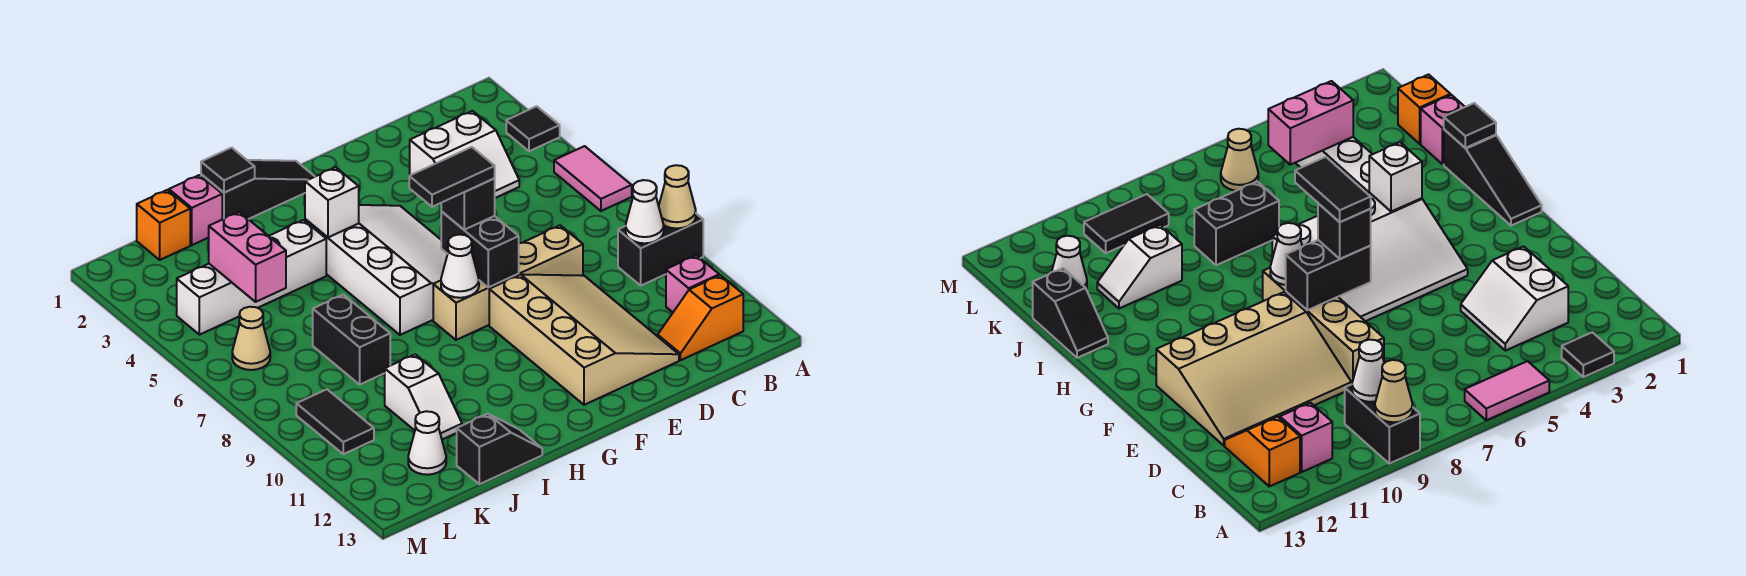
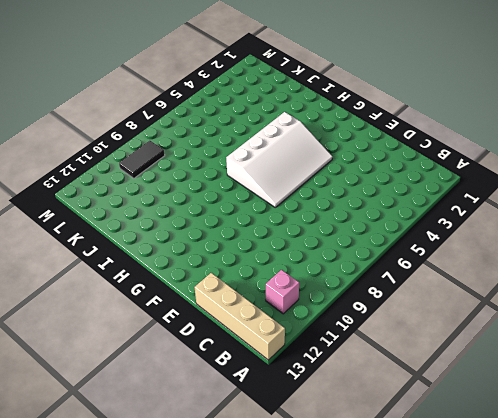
tan brick A13:D13 level 1 -> tan brick D8:G8 level 1
none -> black tile A3 level 1
none -> pink tile A5:A6 level 1
none -> black brick A9:B9 level 1

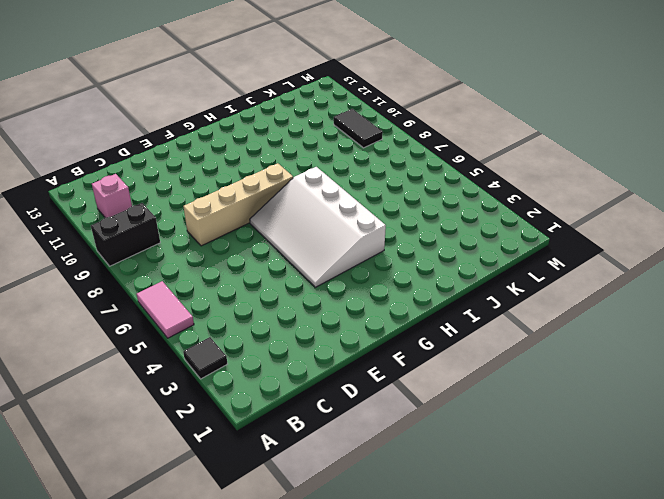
none -> orange slope B12:C12 level 1 top B
none -> white slope C3:D4 level 1 top 3
none -> tan slope D9:F12 level 1 top F

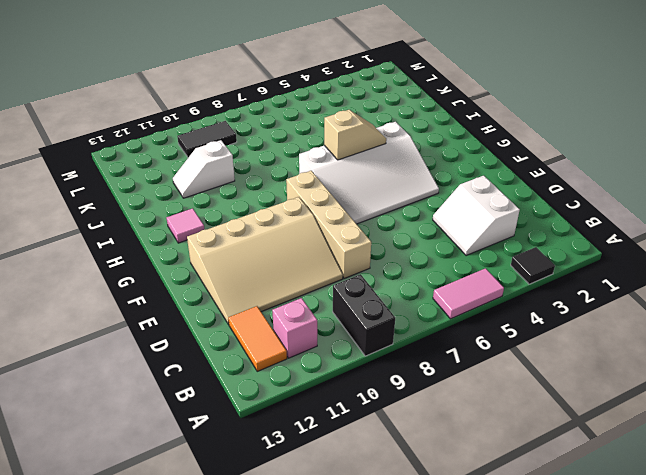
orange tile B12:C12 level 1 -> orange slope B12:C12 level 1 top B
tan slope H5:H6 level 2 top 6 -> none
pink tile H12 level 1 -> none
none -> black slope G1:I1 level 1 top I
none -> white brick I4:L4 level 1
none -> black slope I13:J13 level 1 top J

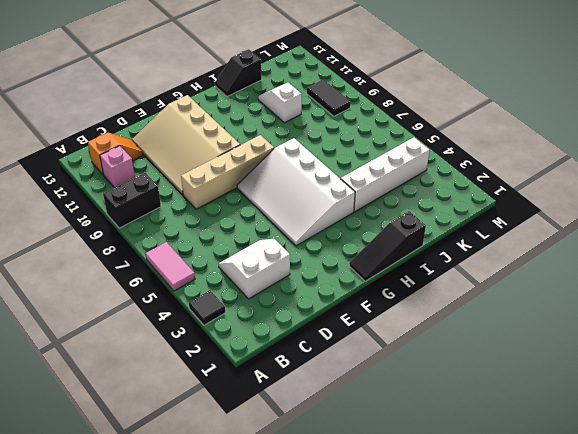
none -> pink brick J1 level 1
none -> black brick J7:J8 level 1
none -> orange brick K1 level 1

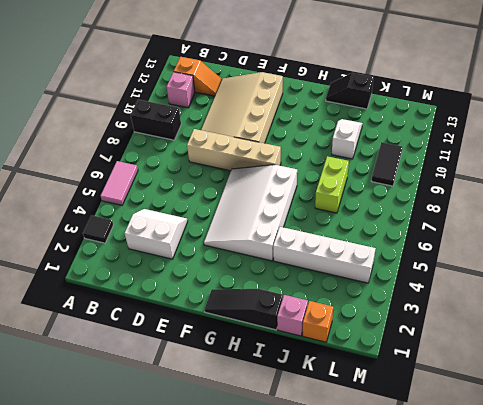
lime brick J7:J8 level 1 -> black brick J7:J8 level 1
none -> white cone K12 level 1
none -> tan cone L6 level 1
none -> tan cone A9 level 2

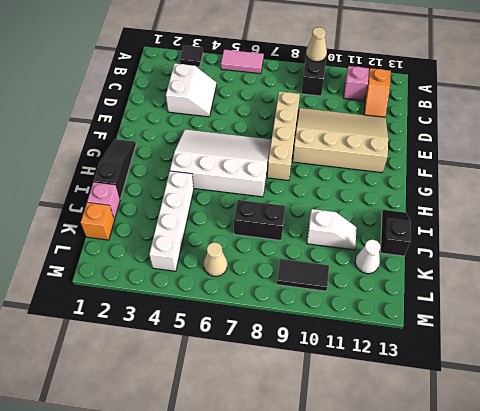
none -> white cone B9 level 2
none -> black brick F7:F8 level 2
none -> white cone G8 level 2

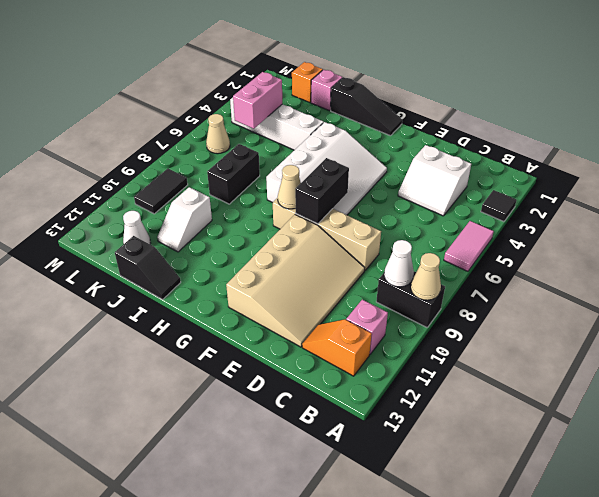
tan cone G8 level 2 -> white cone G8 level 2
none -> white brick H4 level 2
none -> black tile I1 level 2
none -> black brick F7 level 3

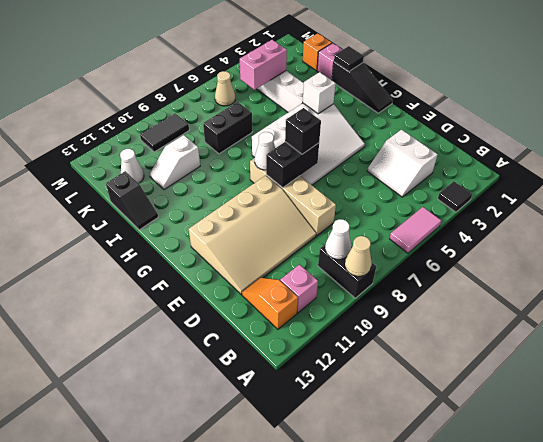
none -> black tile F7:G7 level 4

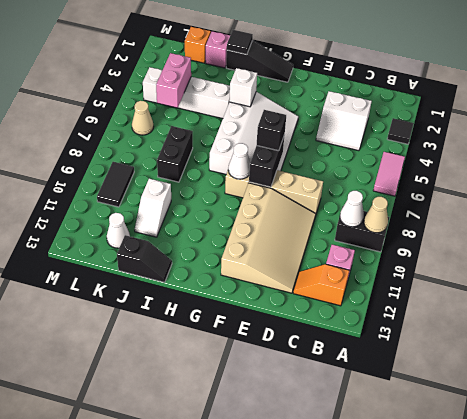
none -> black tile F7:G7 level 4

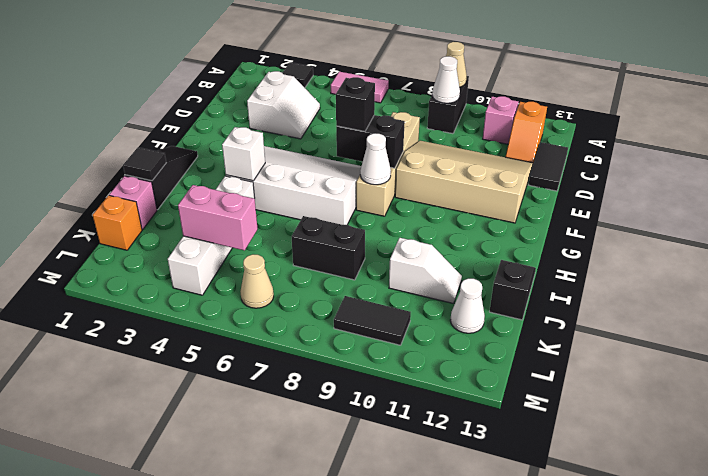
black tile C13:D13 level 1 -> black tile F7:G7 level 4

